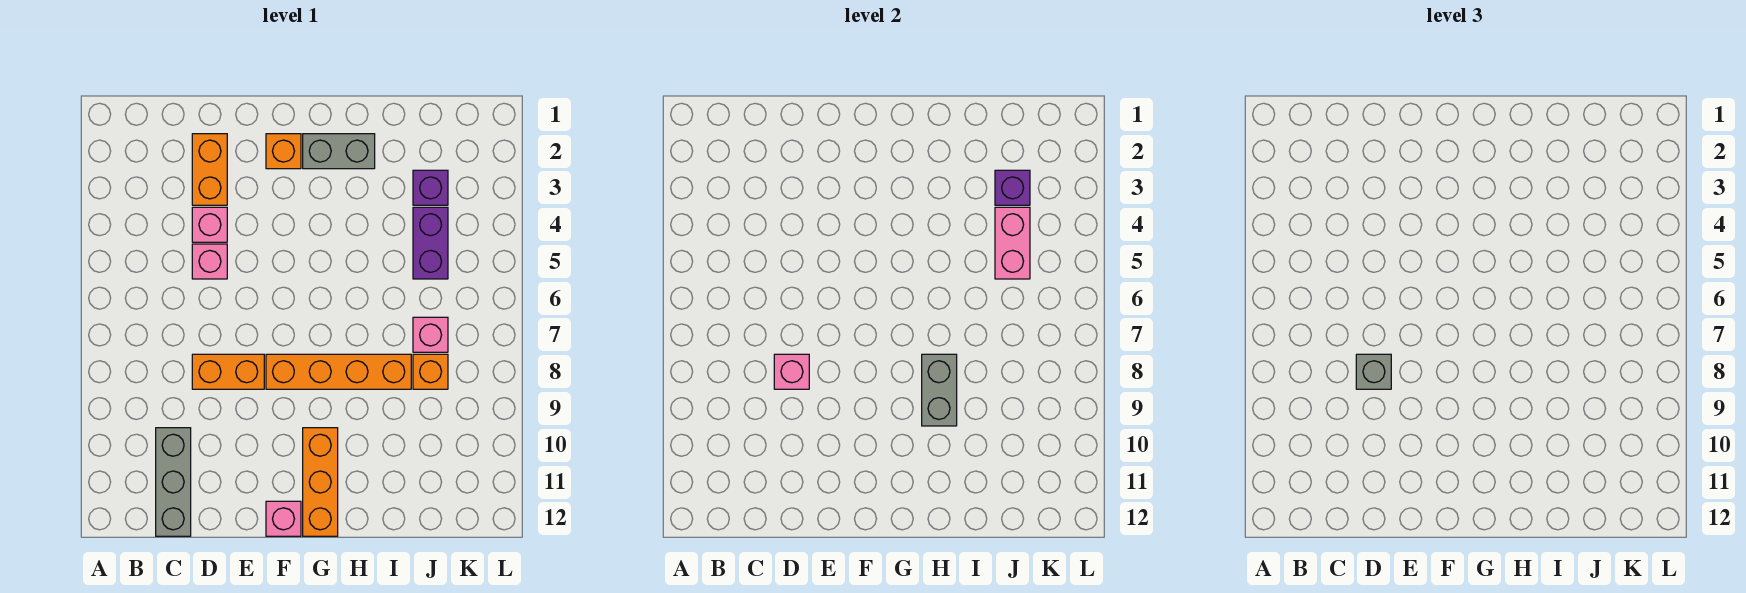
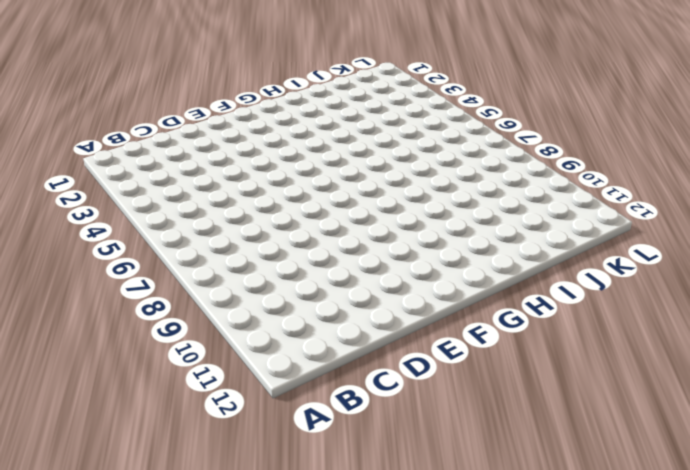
none -> grey brick C10:C12 level 1
none -> orange brick D2:D3 level 1
none -> pink brick D4 level 1

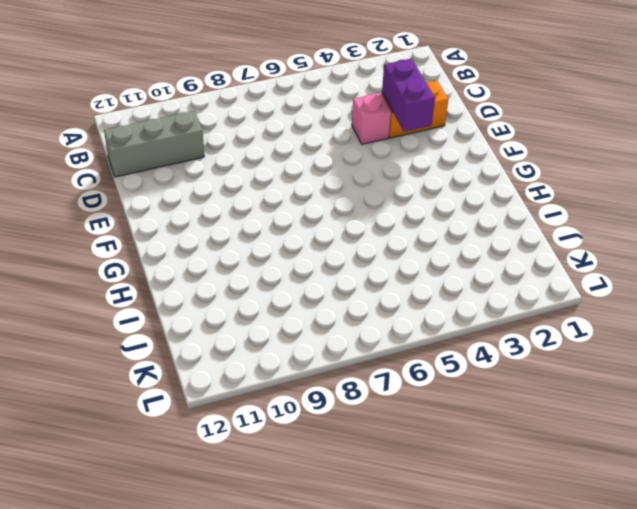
purple brick D3:E3 level 2 -> purple brick J4:J5 level 1
none -> pink brick D5 level 1
none -> orange brick D8:E8 level 1
none -> orange brick F2 level 1

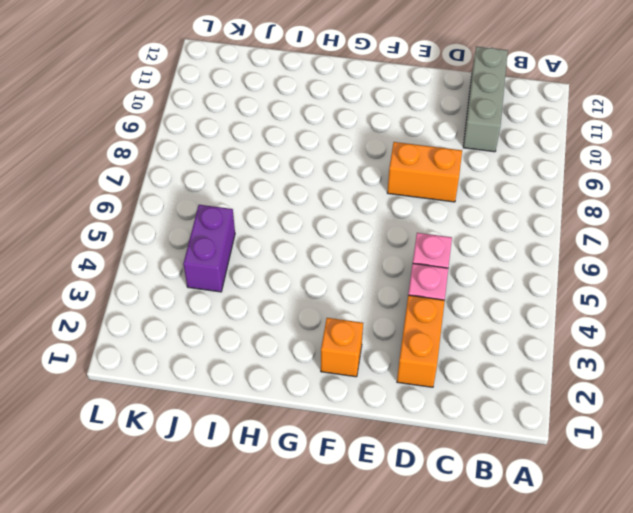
none -> orange brick F8:I8 level 1
none -> pink brick F12 level 1
none -> grey brick G2:H2 level 1

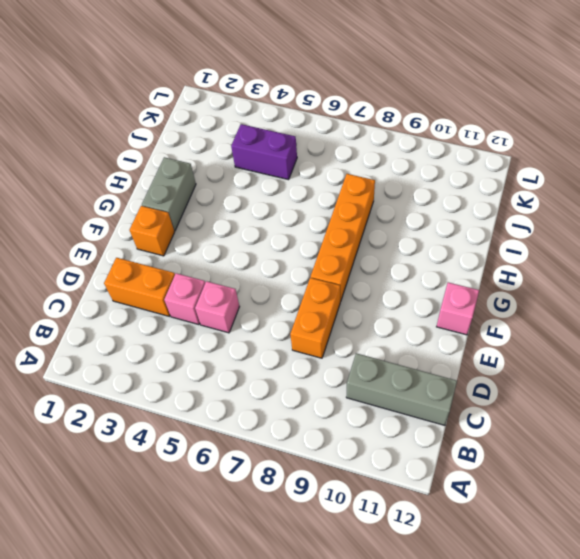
none -> orange brick G10:G12 level 1
none -> purple brick J3 level 1
none -> pink brick J7 level 1

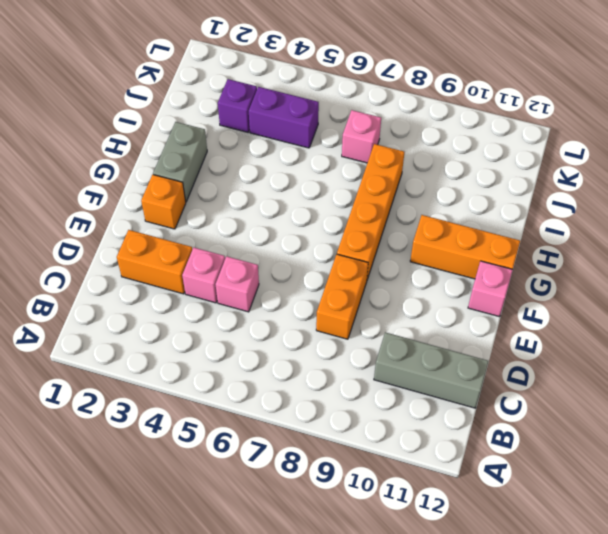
none -> orange brick J8 level 1
none -> pink brick D8 level 2
none -> grey brick H8:H9 level 2

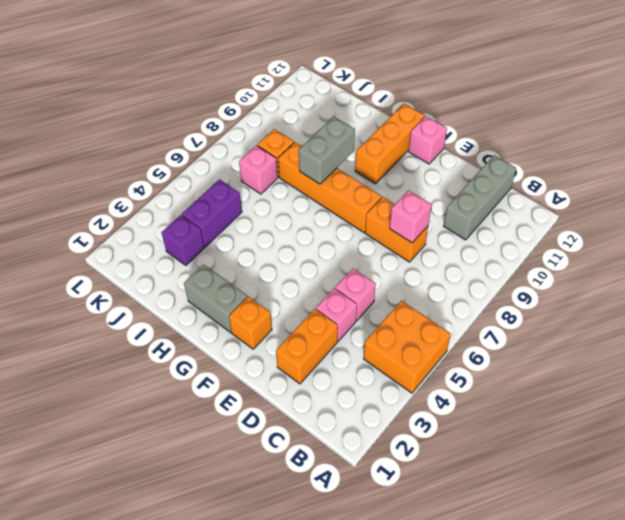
orange brick A4:B5 level 1 -> none
none -> purple brick J3 level 2
none -> pink brick J4:J5 level 2
none -> grey brick D8 level 3

